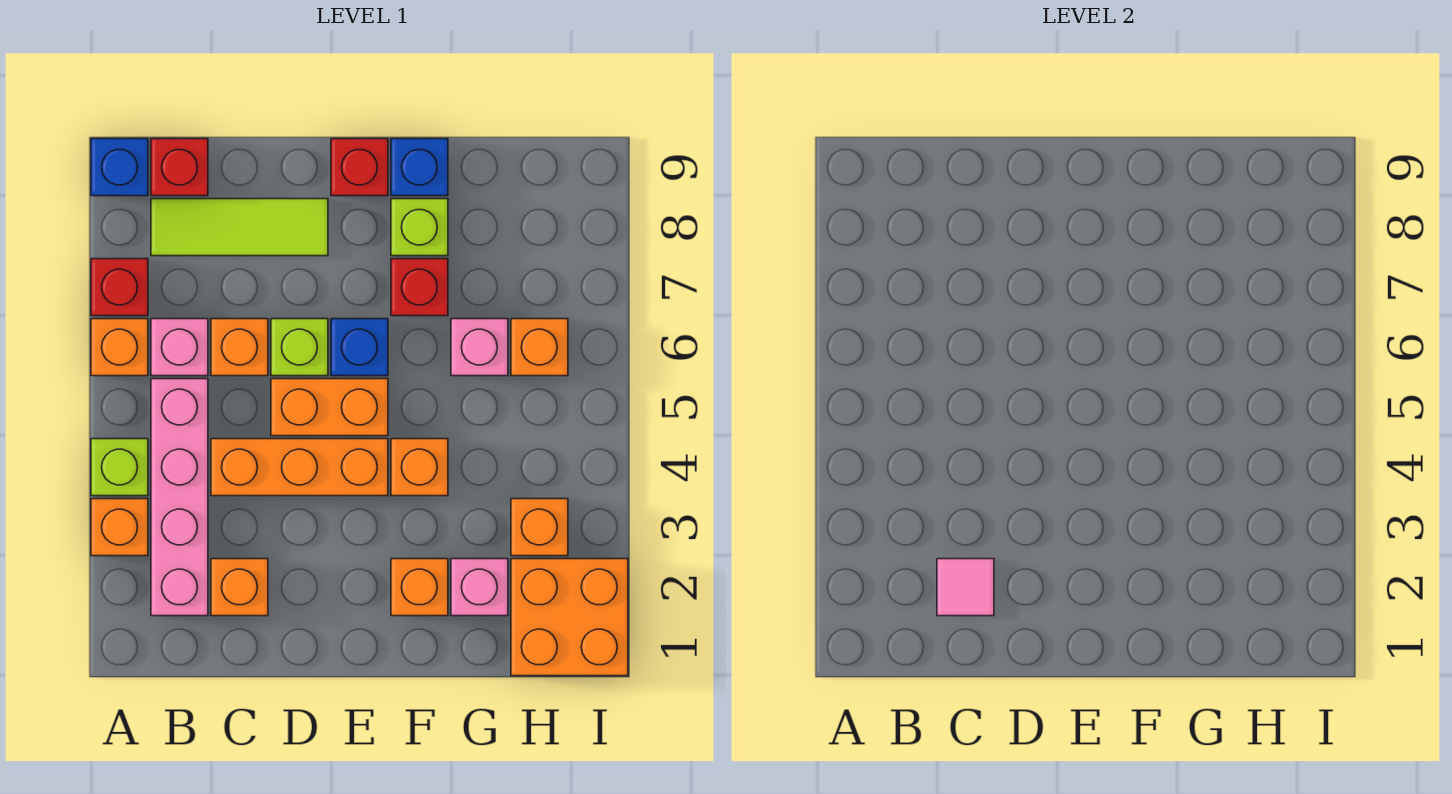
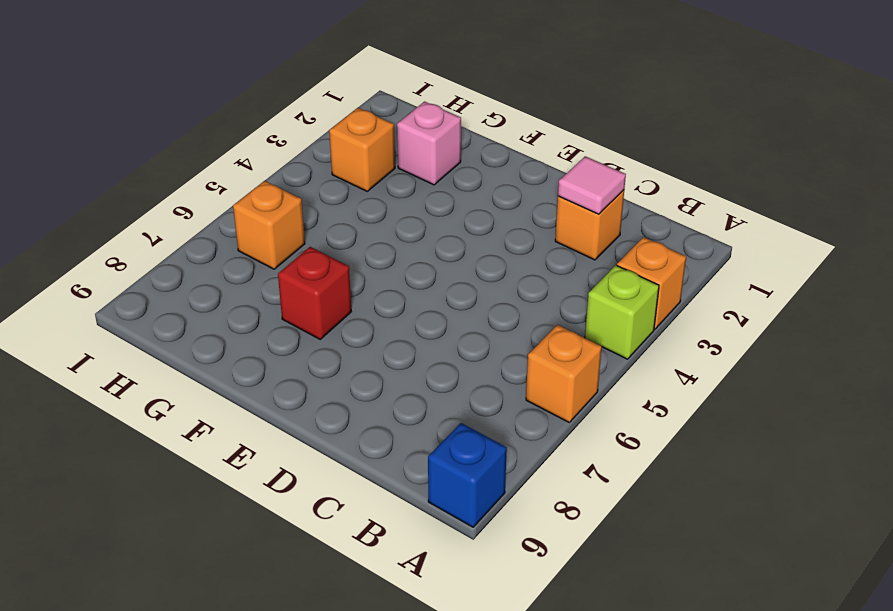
none -> red brick A7 level 1
none -> pink brick B2:B5 level 1
none -> pink brick B6 level 1

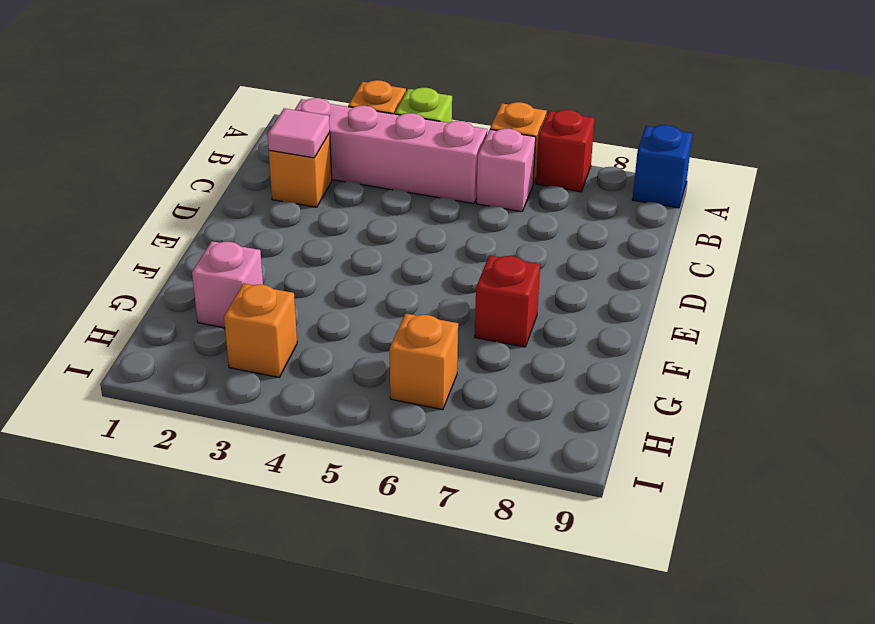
none -> lime tile B8:D8 level 1
none -> red brick B9 level 1
none -> orange brick C4:E4 level 1

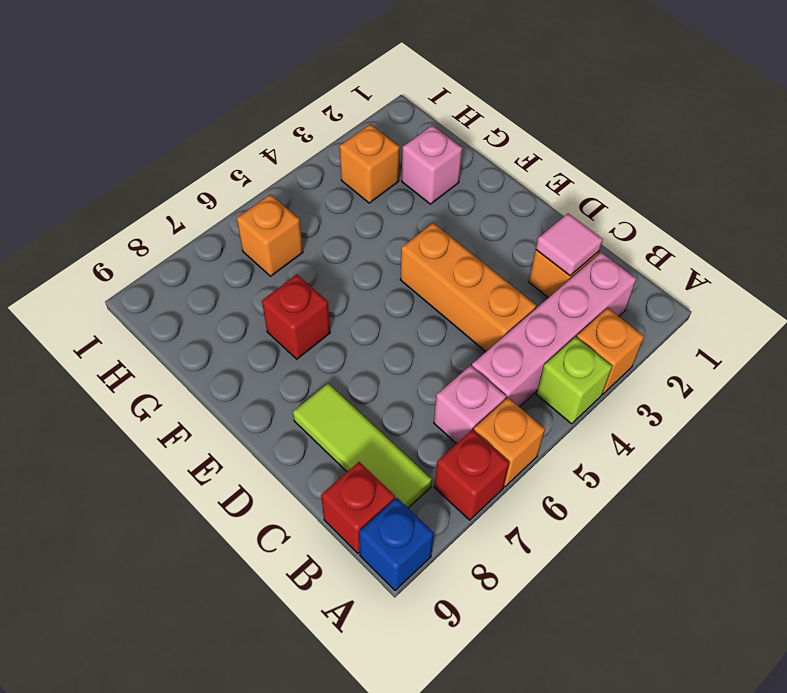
none -> orange brick C6 level 1
none -> orange brick D5:E5 level 1
none -> lime brick D6 level 1

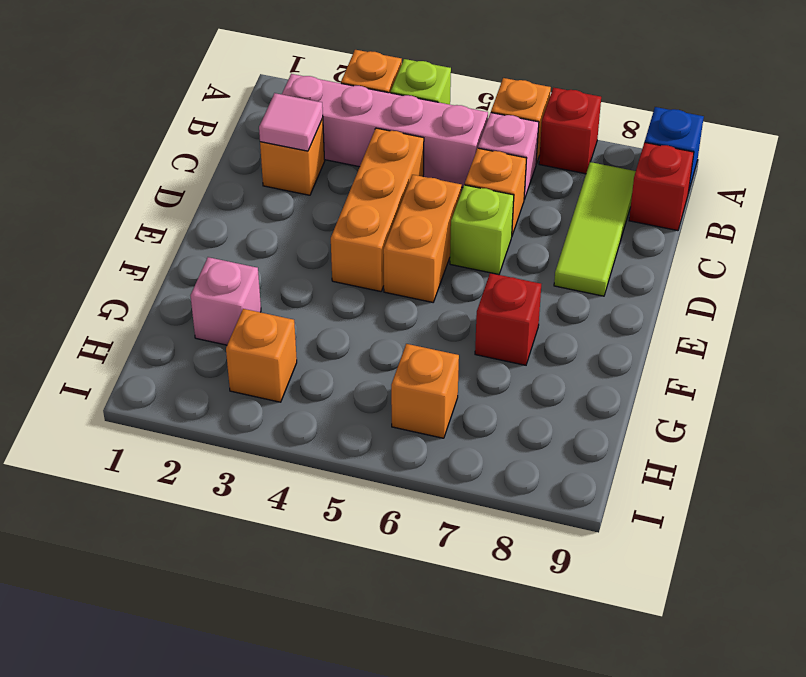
none -> blue brick E6 level 1
none -> red brick E9 level 1
none -> orange brick F2 level 1

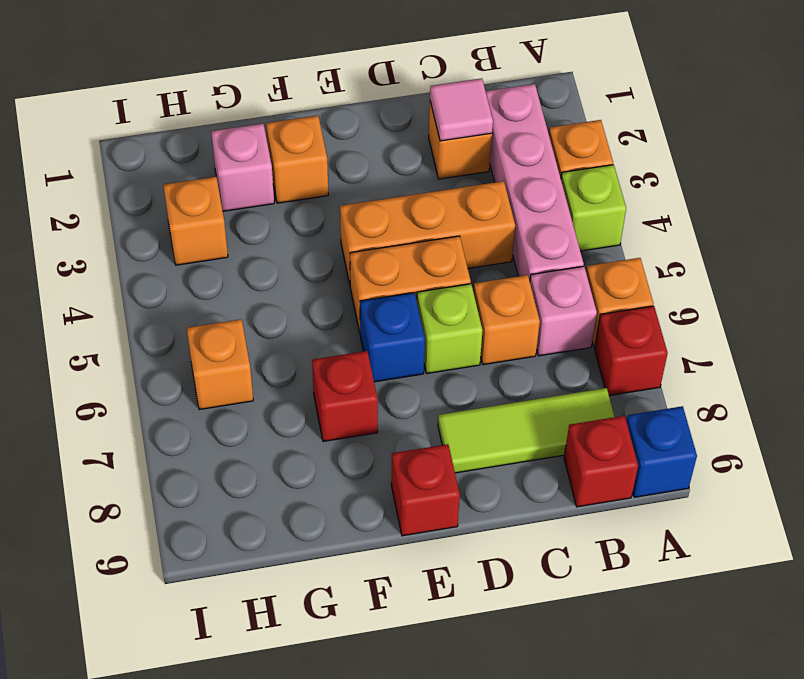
none -> orange brick F4 level 1
none -> lime brick F8 level 1
none -> blue brick F9 level 1

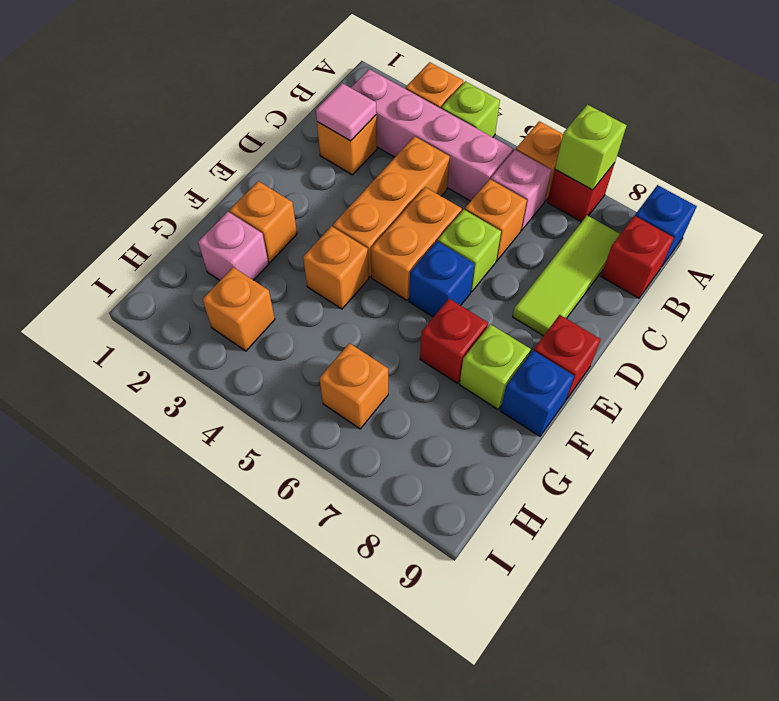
lime brick A7 level 2 -> none
none -> pink brick G6 level 1
none -> orange brick H1:I2 level 1

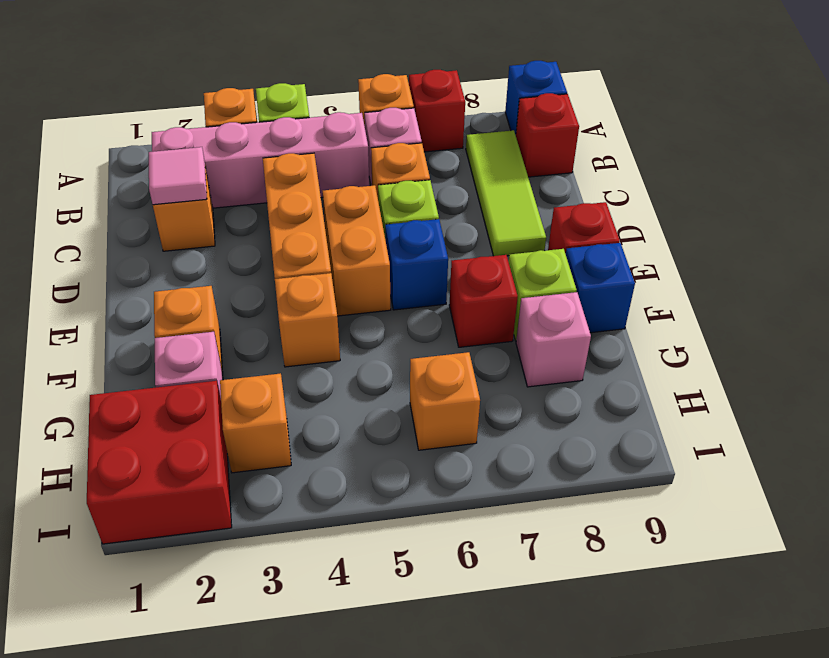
pink brick G8 level 1 -> pink brick G6 level 1
red brick H1:I2 level 1 -> orange brick H1:I2 level 1

